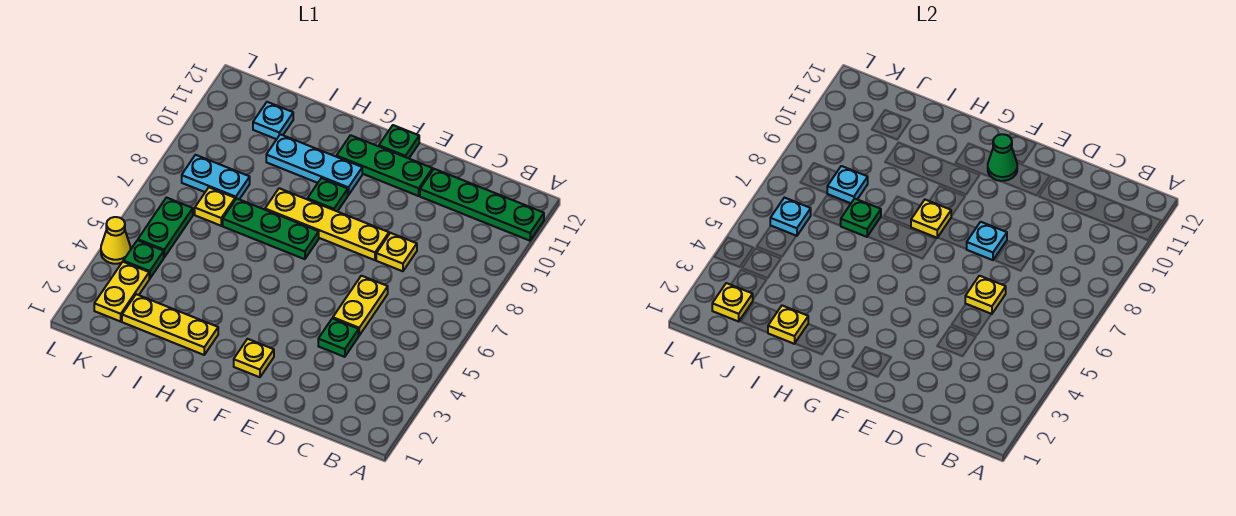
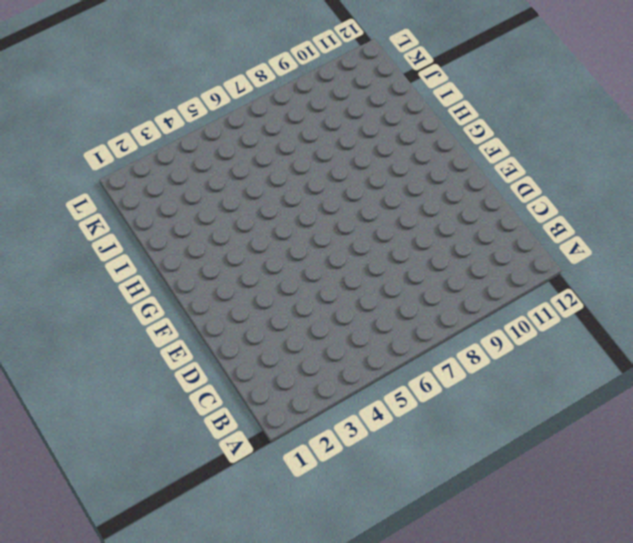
none -> green plate A11:D11 level 1
none -> green plate D4 level 1
none -> yellow plate D5:D6 level 1

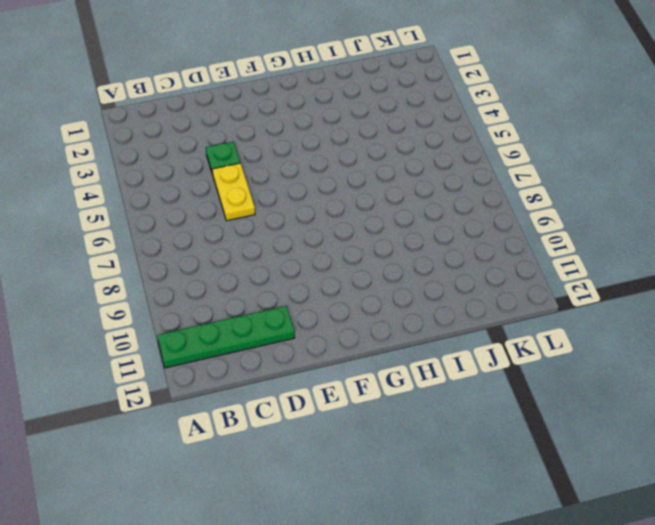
none -> yellow plate D8 level 1
none -> yellow plate E8:H8 level 1
none -> green plate E11:G11 level 1

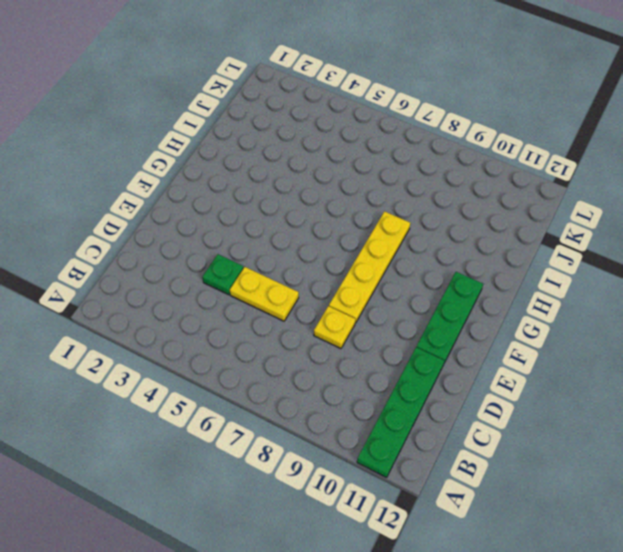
none -> yellow plate F2 level 1
none -> green plate F12 level 1
none -> green plate G7:I7 level 1

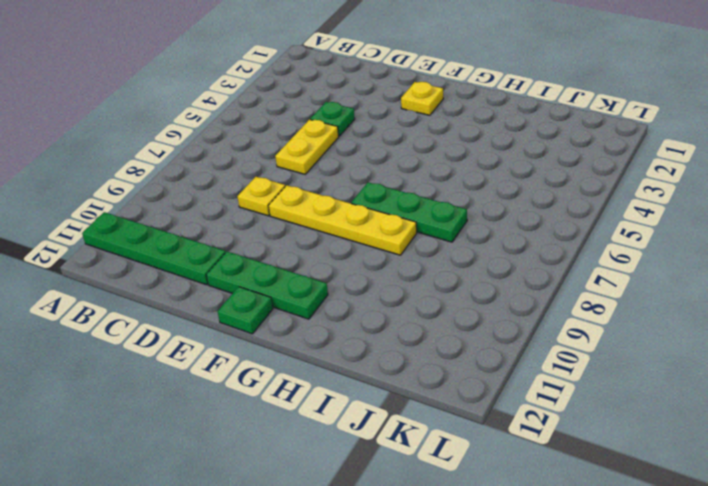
none -> green plate G9 level 1
none -> cyan plate G10:I10 level 1
none -> yellow plate H2:J2 level 1

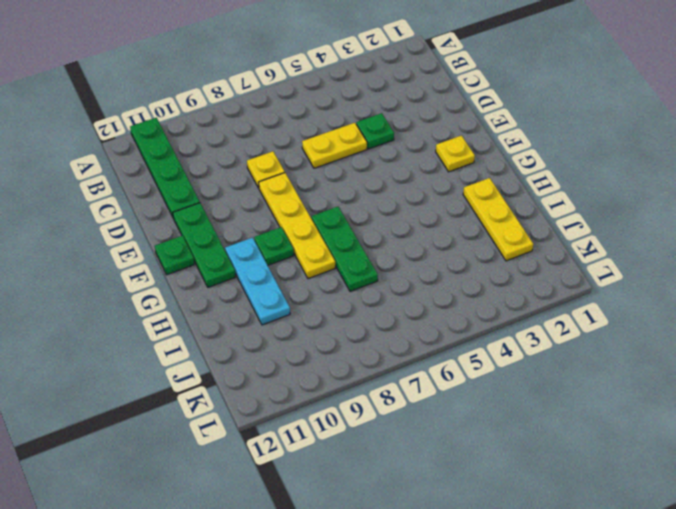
none -> yellow plate J7 level 1
none -> cyan plate J8:K8 level 1
none -> cyan plate J11 level 1

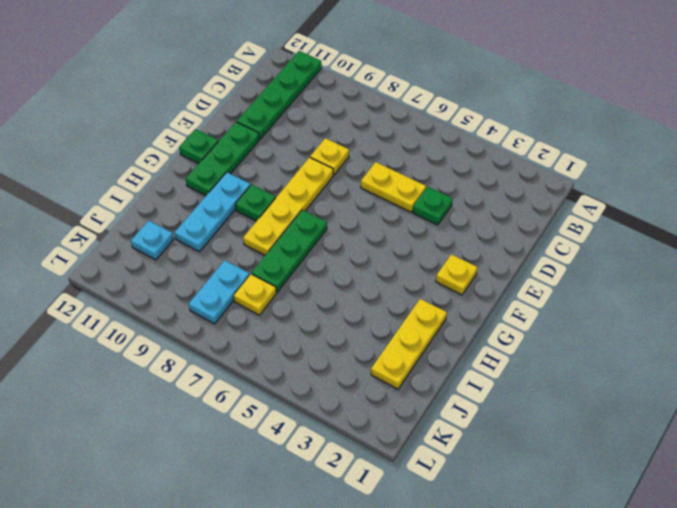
none -> yellow plate K2:K3 level 1
none -> green plate K4 level 1
none -> green plate K5:K6 level 1

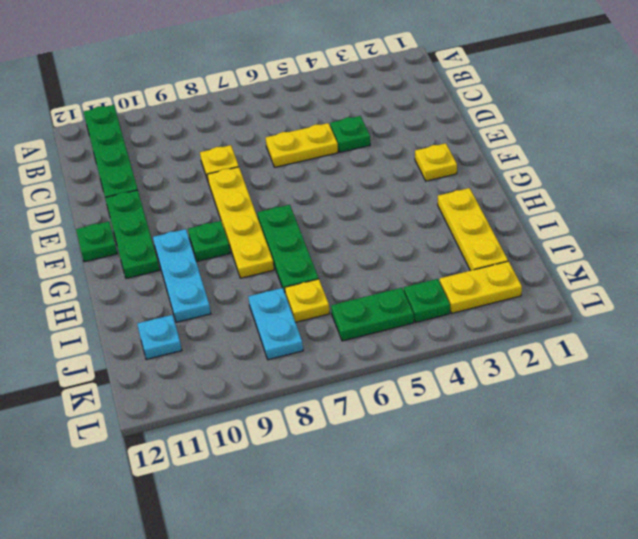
none -> yellow cone L4 level 1
none -> yellow plate D6 level 2
none -> cyan plate E8 level 2

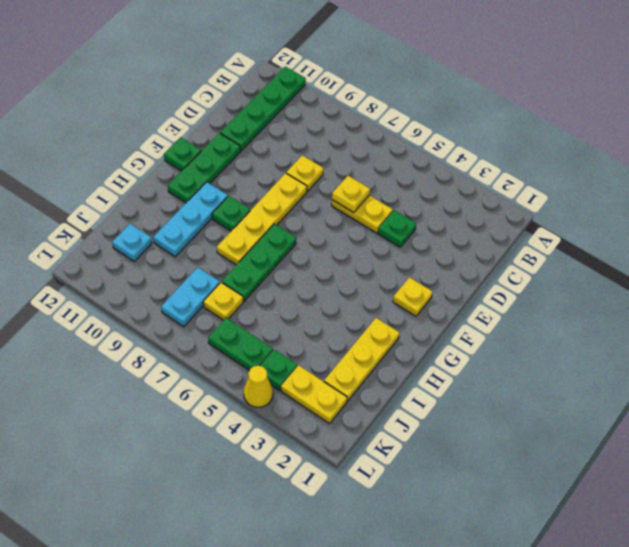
none -> cyan plate E8 level 2
none -> green cone F11 level 2
none -> yellow plate G8 level 2

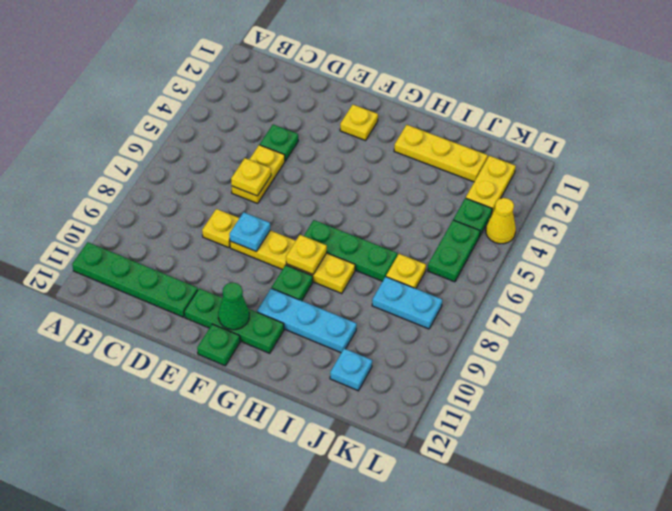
none -> yellow plate I2 level 2
none -> green plate I7 level 2
none -> cyan plate J8 level 2

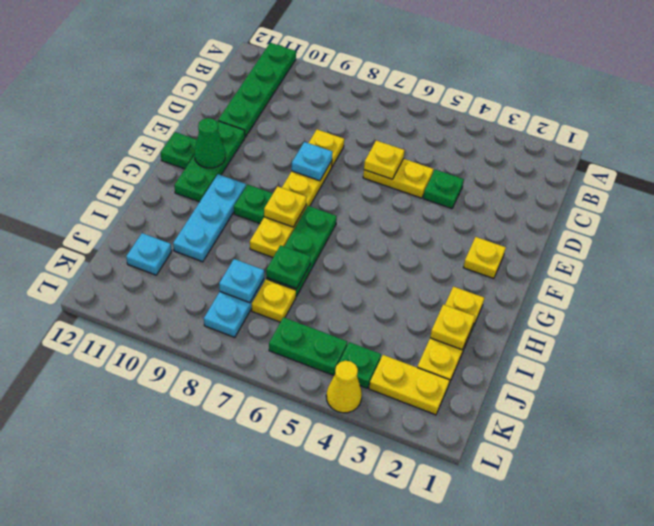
none -> yellow plate K2 level 2
none -> cyan plate K6 level 2

